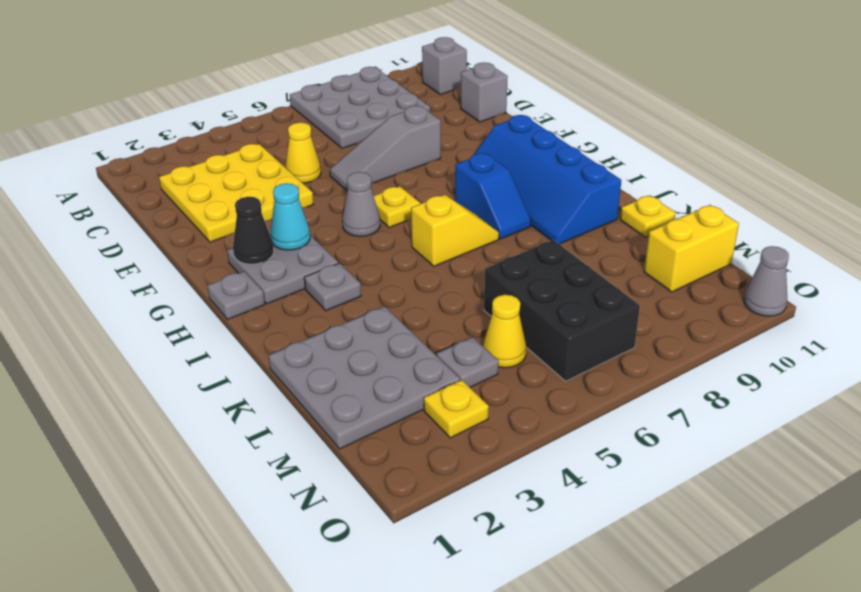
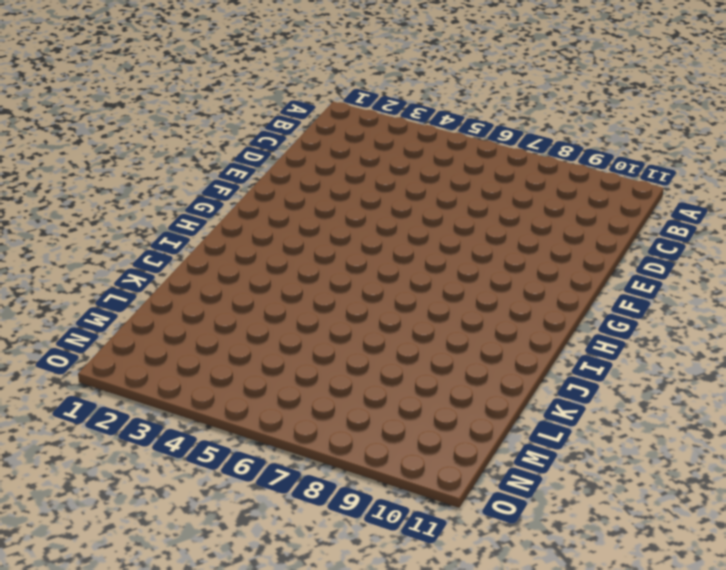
none -> grey plate A7:C9 level 1
none -> grey brick B11 level 1
none -> yellow plate C2:E4 level 1

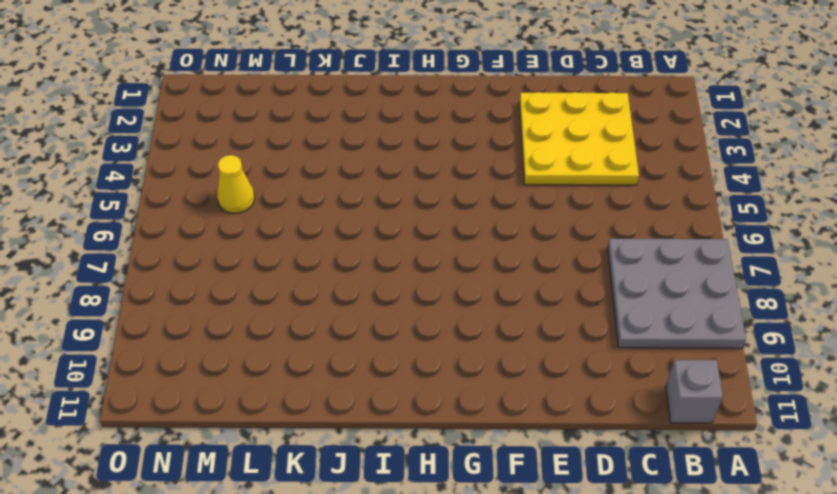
none -> yellow cone D5 level 1
none -> grey brick D11 level 1
none -> grey slope E6:E8 level 1 top 8

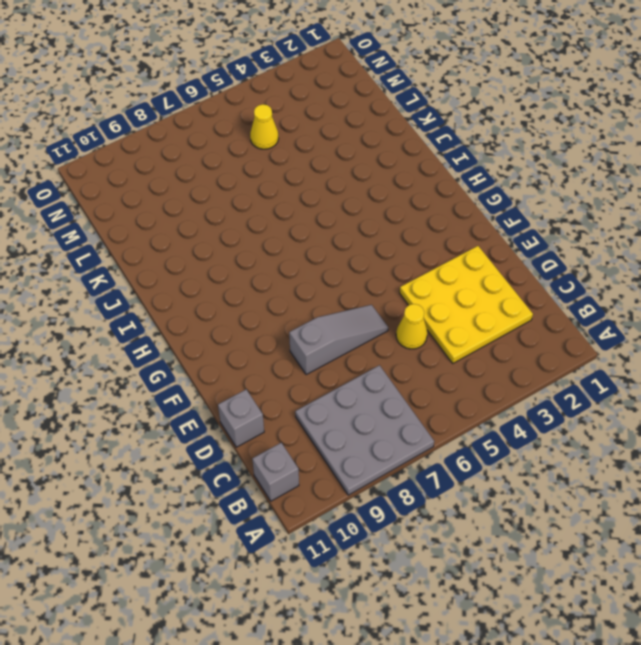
none -> grey plate G2:H3 level 1
none -> grey cone G5 level 1
none -> yellow plate G6 level 1

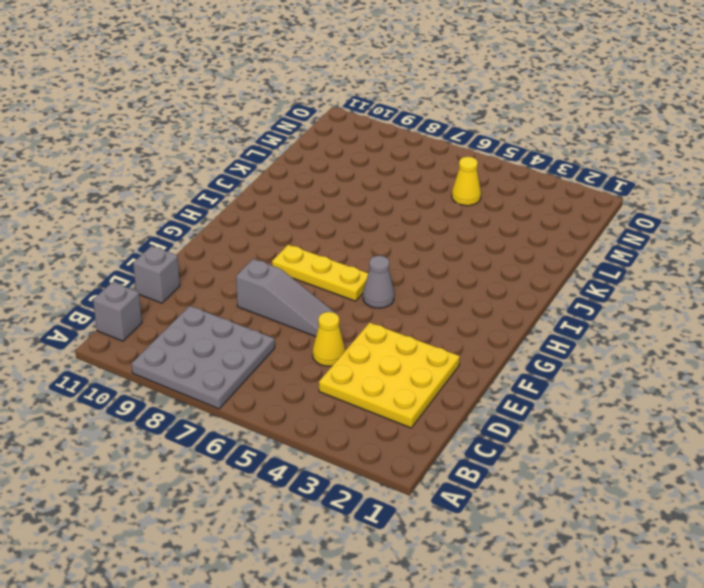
yellow plate G6:G8 level 1 -> yellow plate G6 level 1
none -> grey plate G2:H3 level 1
none -> blue slope G9:J10 level 1 top 10
none -> grey plate H1 level 1

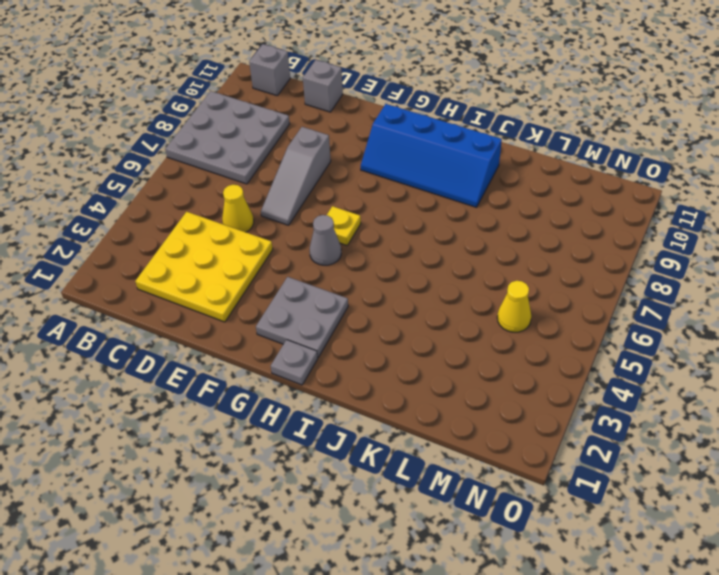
none -> blue slope H8:I8 level 1 top H
none -> grey plate I3 level 1
none -> yellow slope I6:I7 level 1 top 6

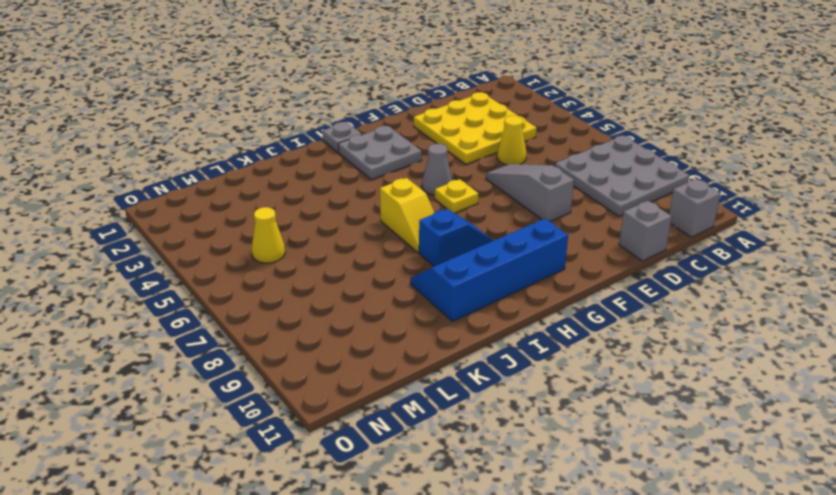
blue slope H8:I8 level 1 top I -> blue slope H8:I8 level 1 top H
none -> grey plate I3 level 1
none -> grey plate K1:M3 level 1
none -> yellow plate K11 level 1

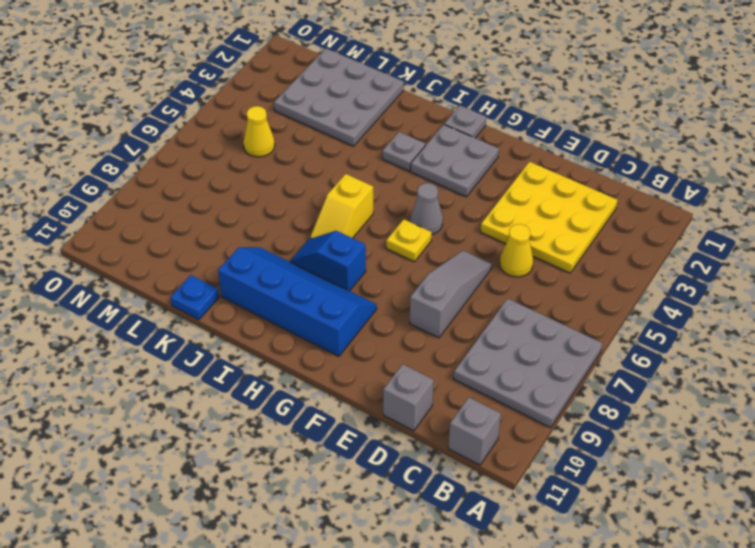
blue plate K11 level 1 -> yellow plate K11 level 1
none -> black brick L6:N7 level 1
none -> grey plate M4 level 1
none -> yellow brick M10:M11 level 1

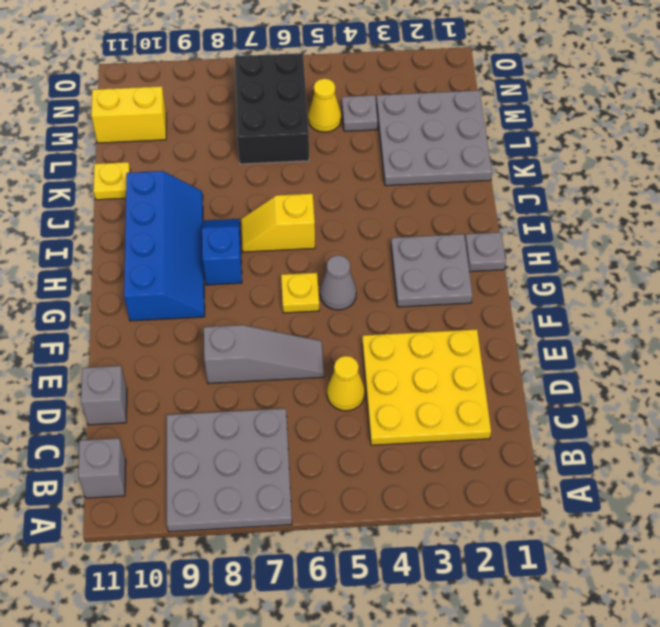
none -> grey plate I3 level 1
none -> yellow plate N3 level 1
none -> grey cone O11 level 1

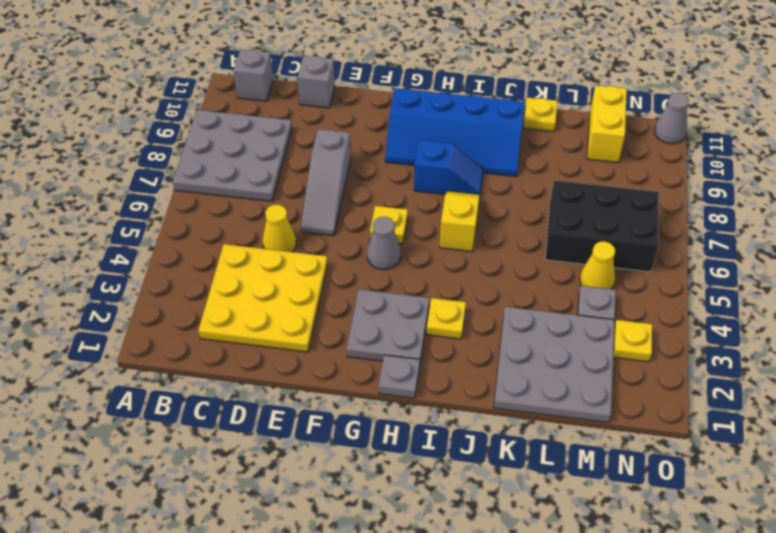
yellow plate I3 level 1 -> grey plate I3 level 1
none -> black cone G2 level 2
none -> cyan cone G3 level 2

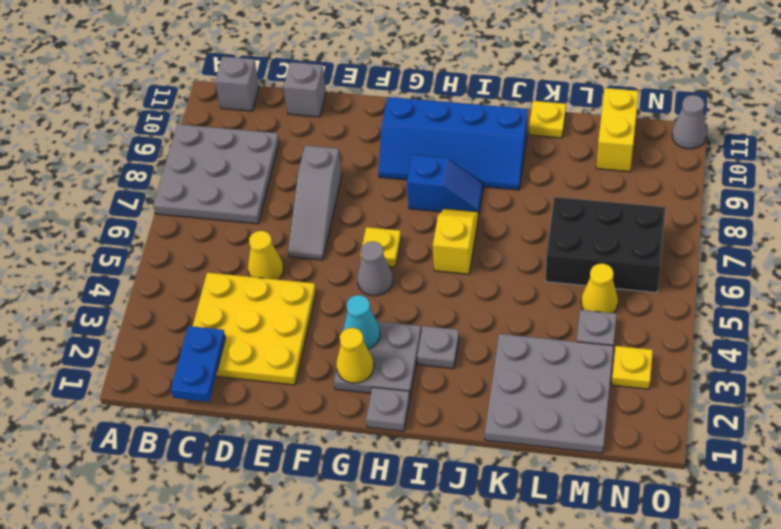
blue plate C1:C2 level 2 -> none
yellow cone G2 level 2 -> black cone G2 level 2

